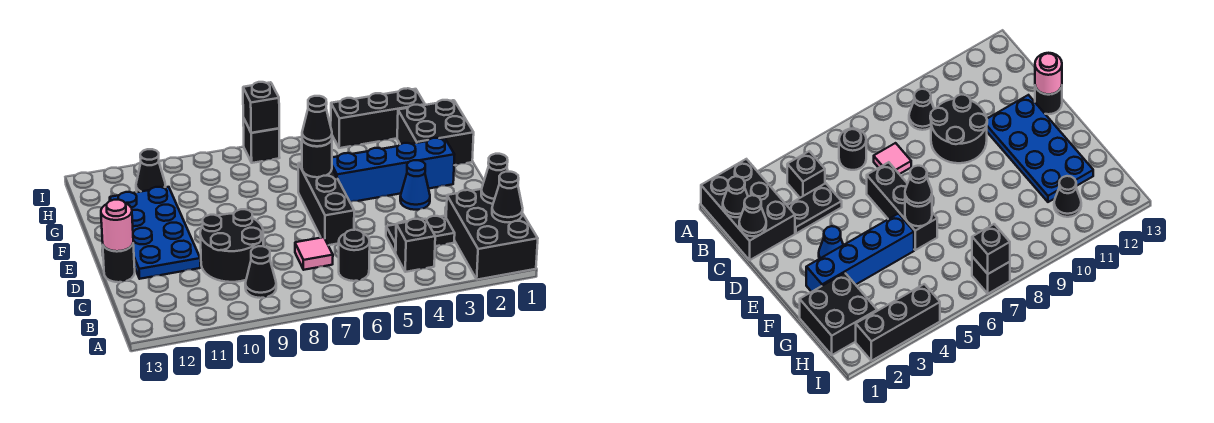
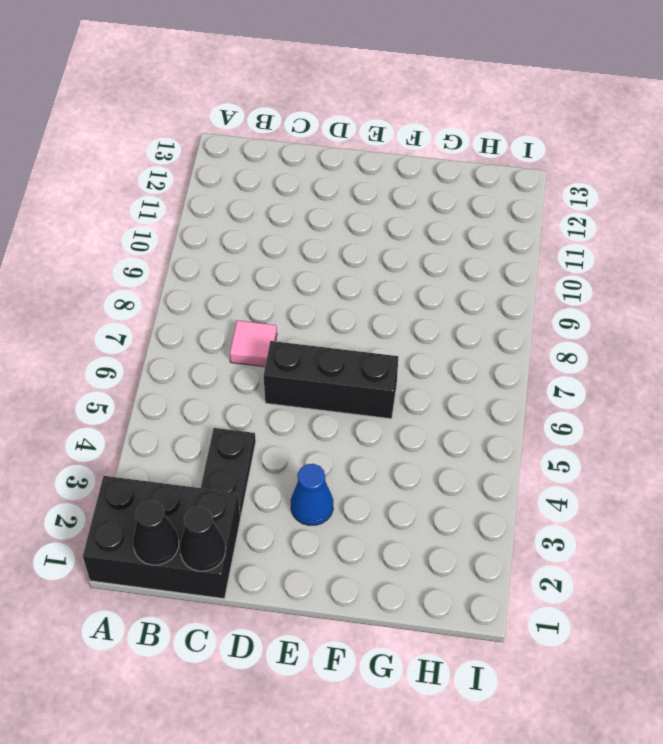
none -> black brick B4 level 1
none -> black round brick B6 level 1
none -> black cone B9 level 1

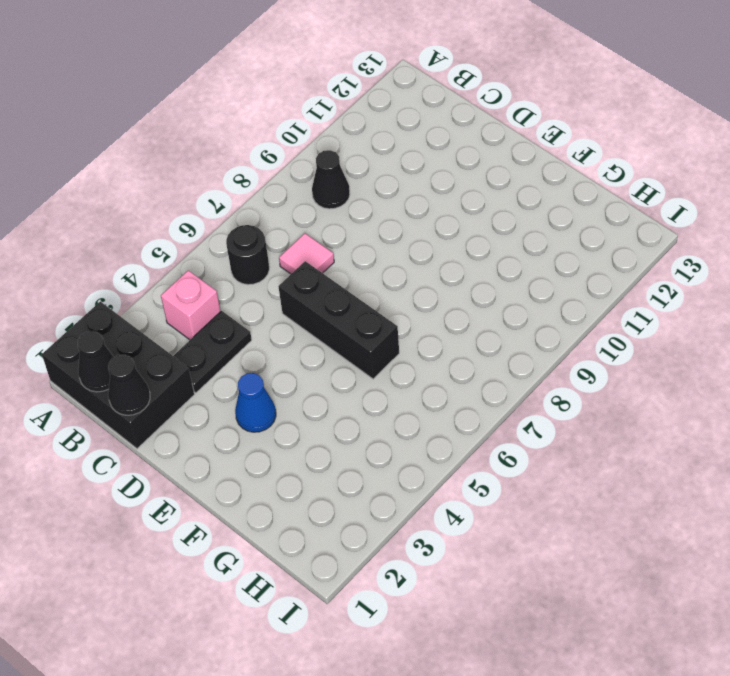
pink brick B4 level 1 -> black brick B4 level 1
none -> black round brick C9:D10 level 1
none -> blue plate D11:G12 level 1
none -> black round brick D13 level 1

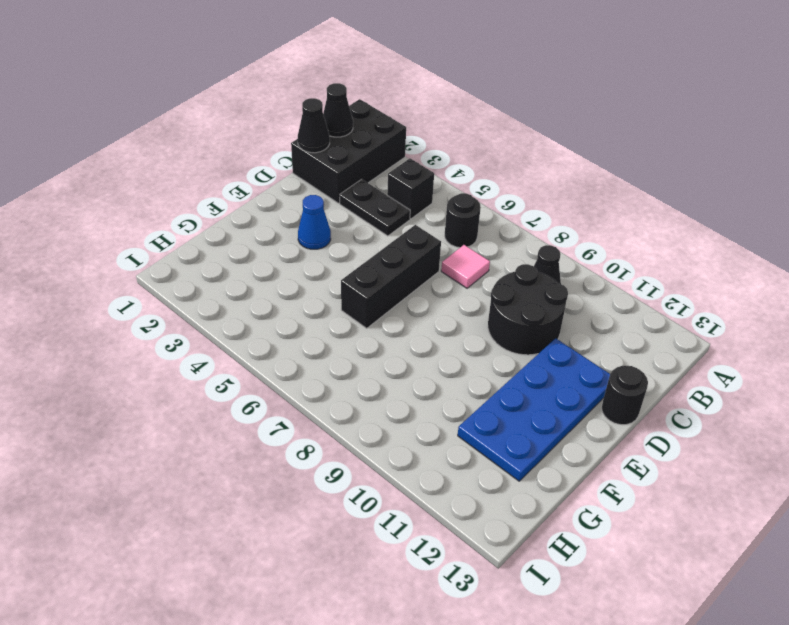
none -> blue brick F2:F5 level 1
none -> black brick G1:H2 level 1
none -> black cone H11 level 1

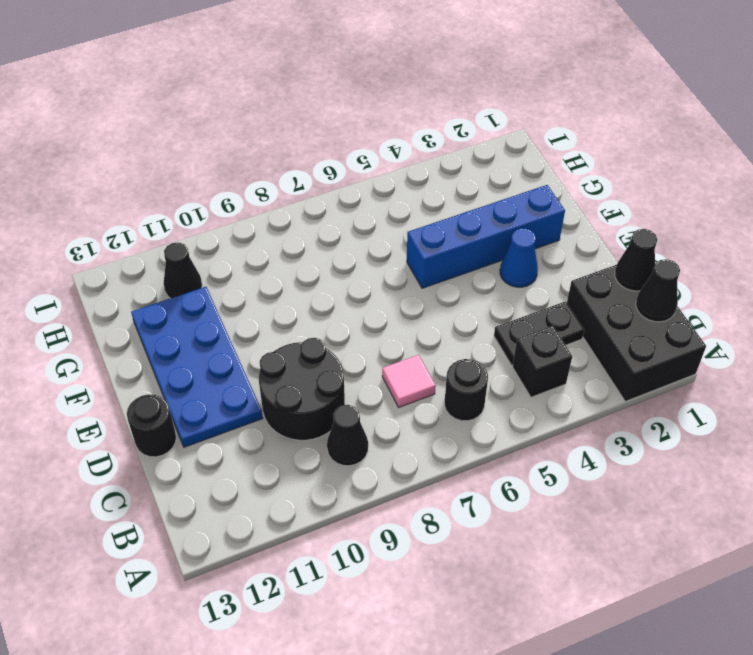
none -> black brick D6:F6 level 1
none -> black brick G1:H2 level 1
none -> black brick I2:I4 level 1

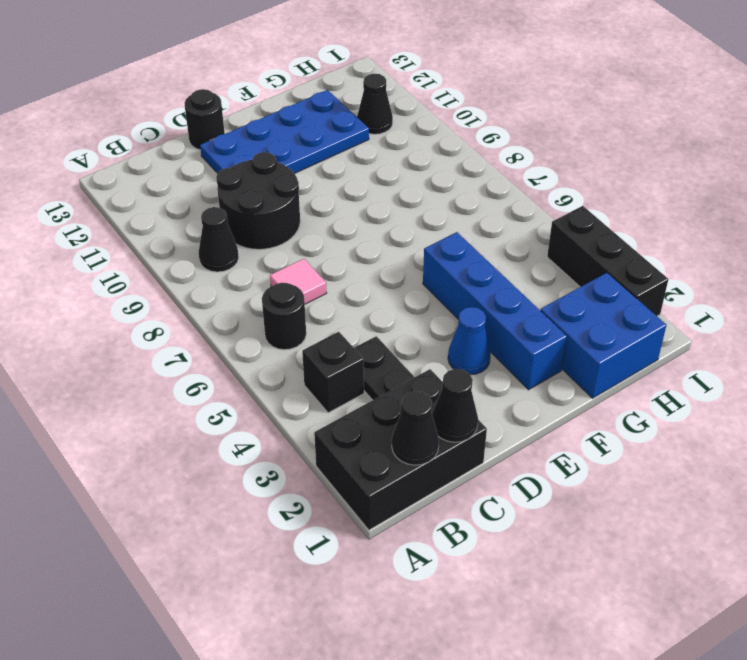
blue brick G1:H2 level 1 -> black brick G1:H2 level 1
none -> black brick D6:F6 level 1
none -> black brick I7 level 1
none -> pink round brick D13 level 2

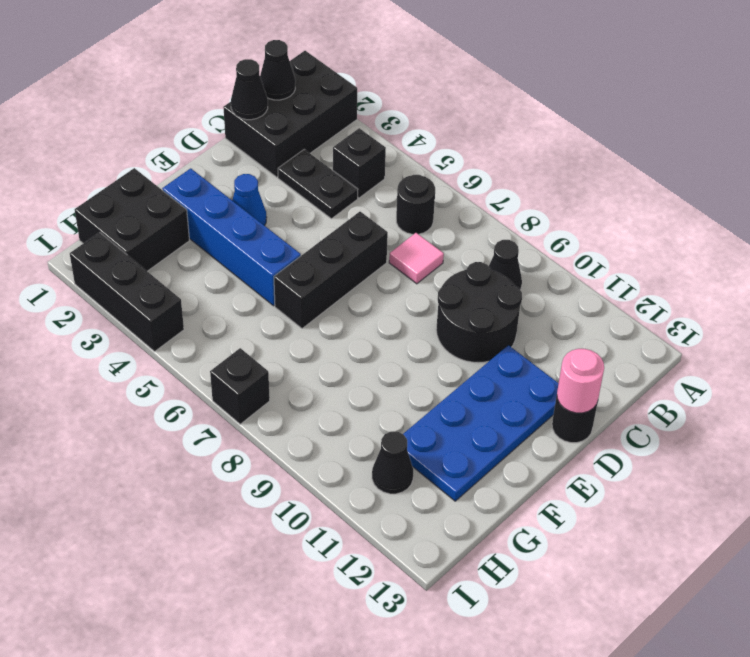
none -> black round brick F6 level 2
none -> black brick I7 level 2
none -> black cone F6 level 3

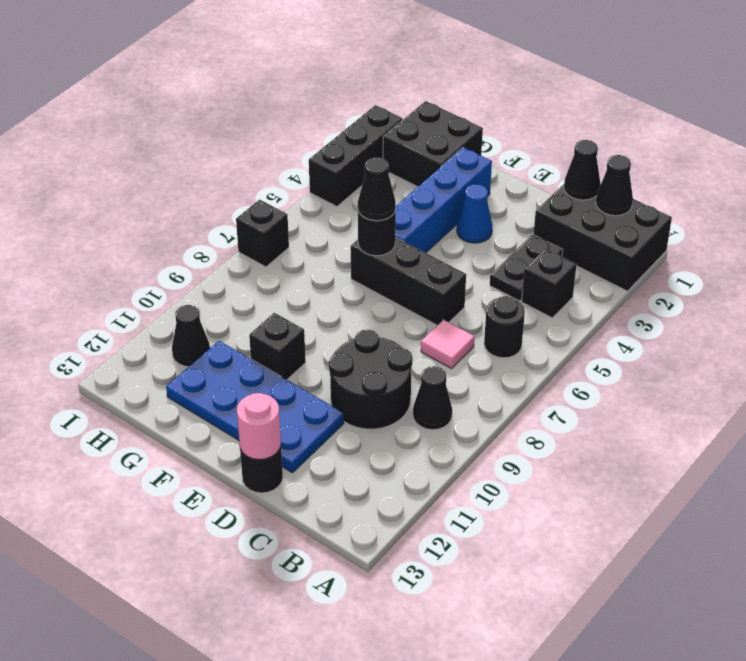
black brick F10 level 1 -> black brick I7 level 2

